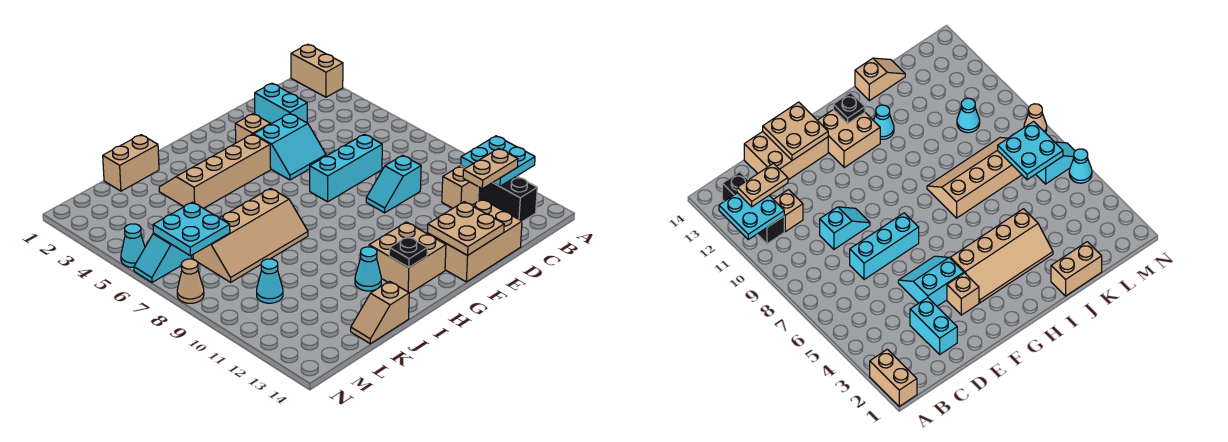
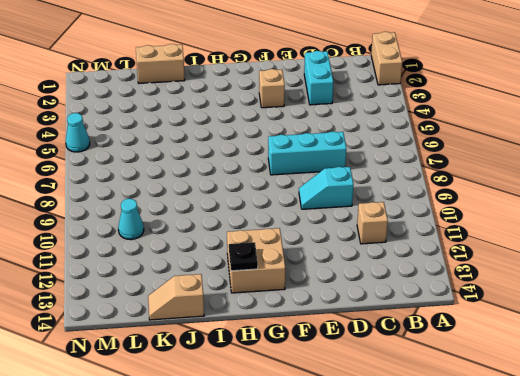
none -> black brick B11:B13 level 1
none -> tan brick D13:F14 level 1
none -> cyan slope E4:F5 level 1 top 4

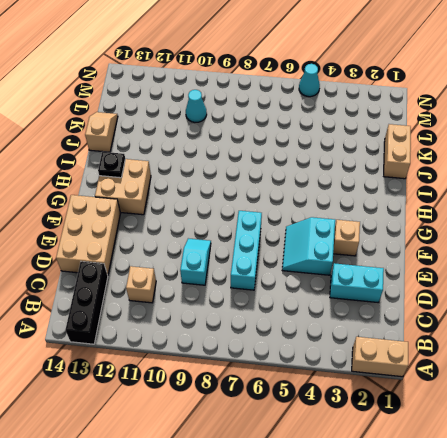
black brick A13:C13 level 1 -> black brick B11:B13 level 1
none -> tan slope G3:J4 level 1 top 4
none -> tan slope I7:L8 level 1 top 7
none -> cyan cone I12 level 1

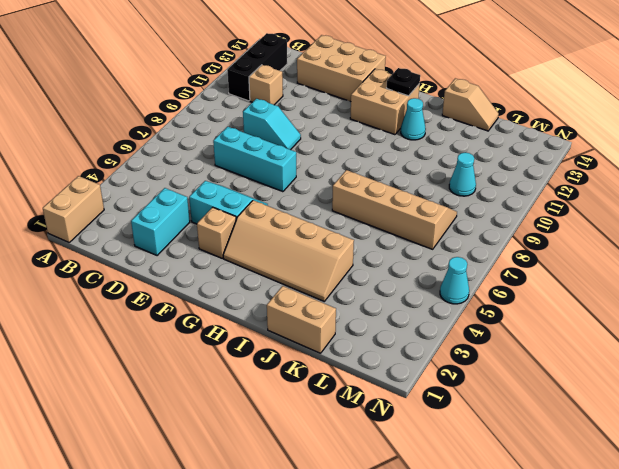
none -> cyan slope M6:N6 level 1 top M
none -> tan cone N8 level 1
none -> cyan plate A11:B12 level 2

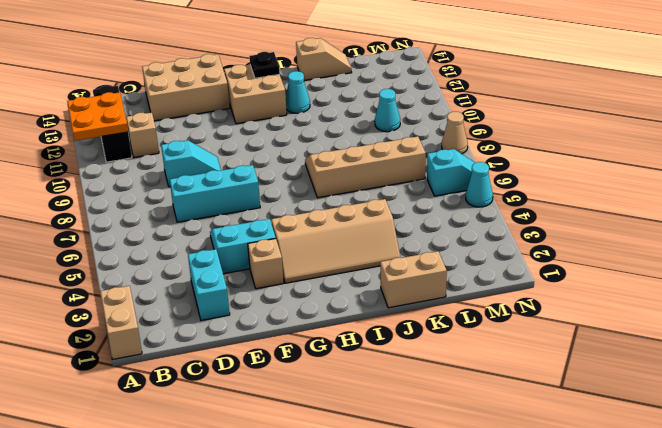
orange plate A11:B12 level 2 -> cyan plate A11:B12 level 2
none -> tan plate E13:F14 level 2
none -> cyan plate L6:M7 level 2
none -> tan plate B12:C12 level 3

